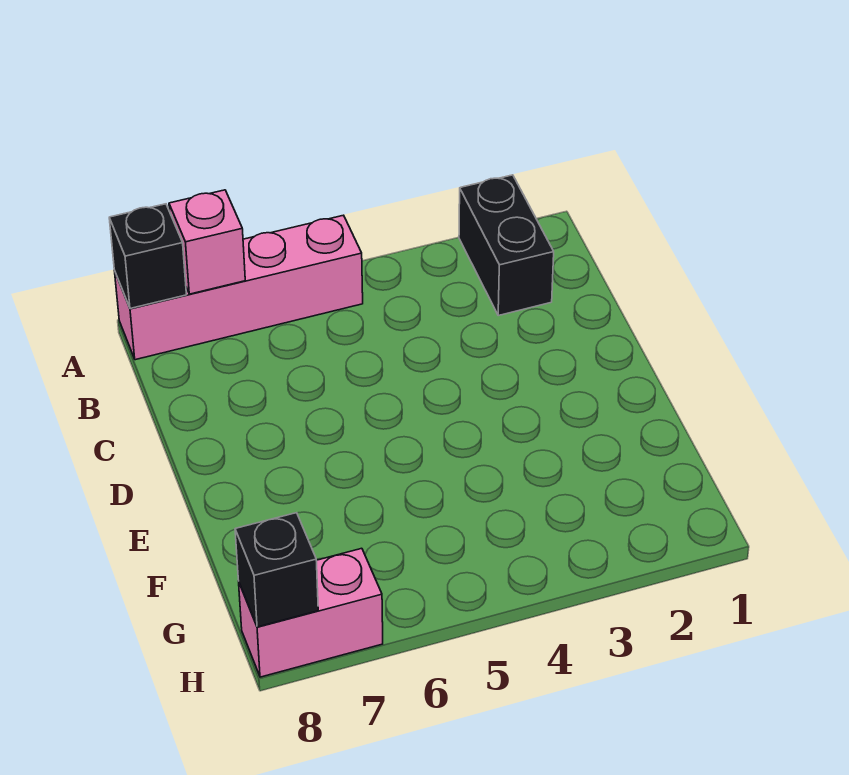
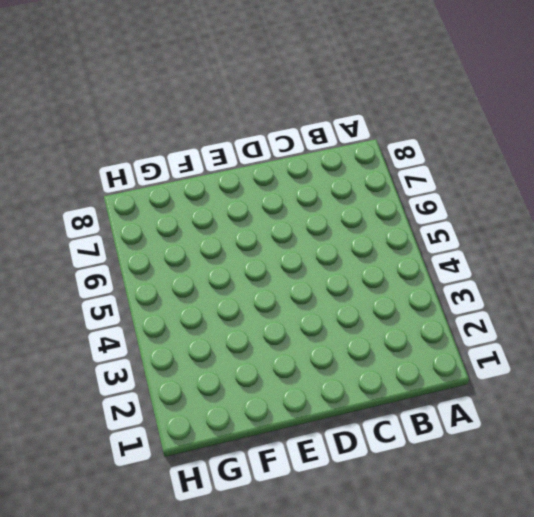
none -> black brick A2:B2 level 1
none -> pink brick A5:A8 level 1

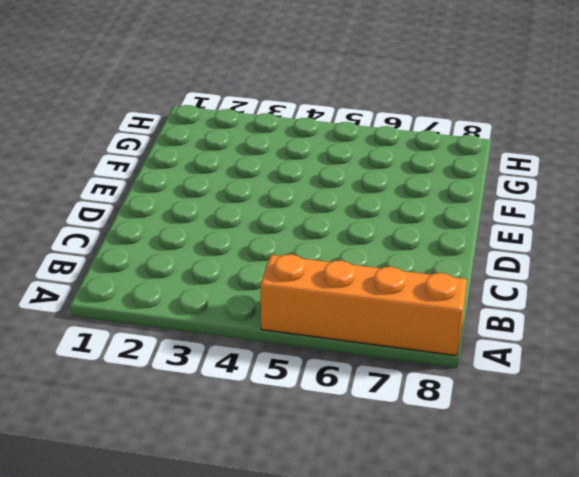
orange brick A5:A8 level 1 -> pink brick A5:A8 level 1
none -> black brick A2:B2 level 1
none -> pink brick H7:H8 level 1

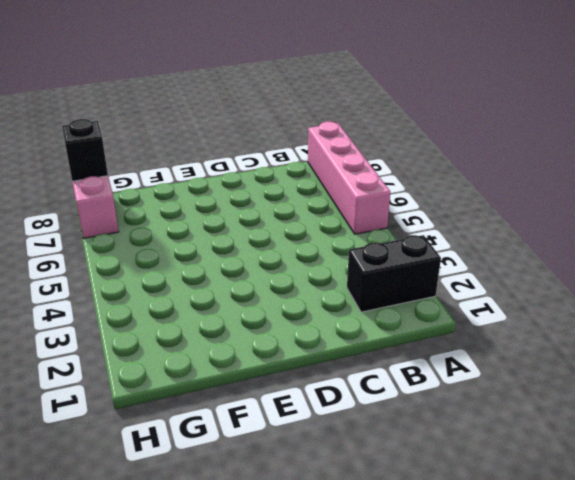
none -> pink brick A7 level 2
none -> black brick A8 level 2

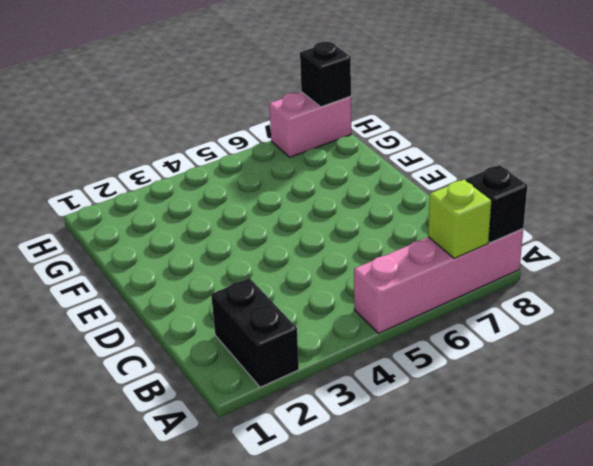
lime brick A7 level 2 -> pink brick A7 level 2

